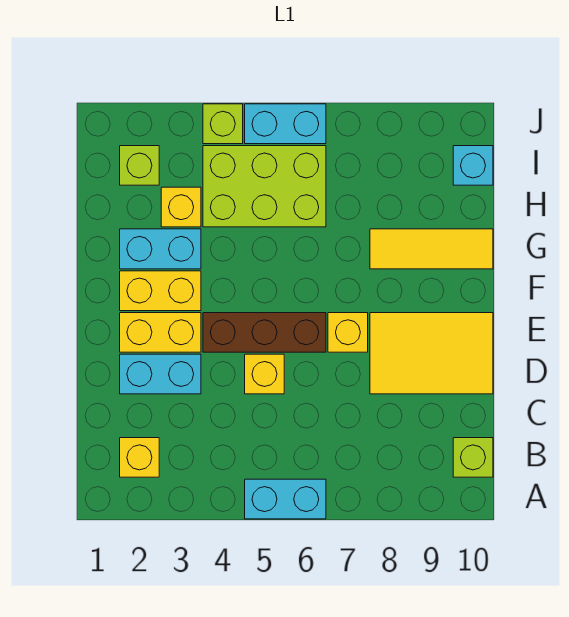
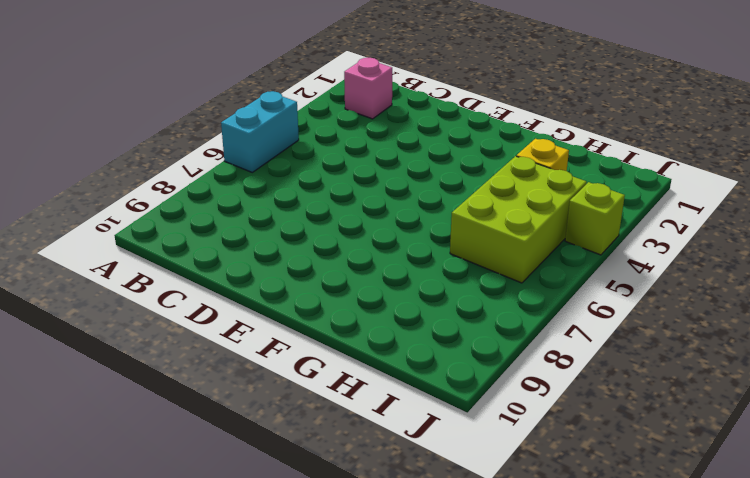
pink brick B2 level 1 -> yellow brick B2 level 1
none -> lime brick B10 level 1
none -> cyan brick D2:D3 level 1
none -> yellow brick D5 level 1

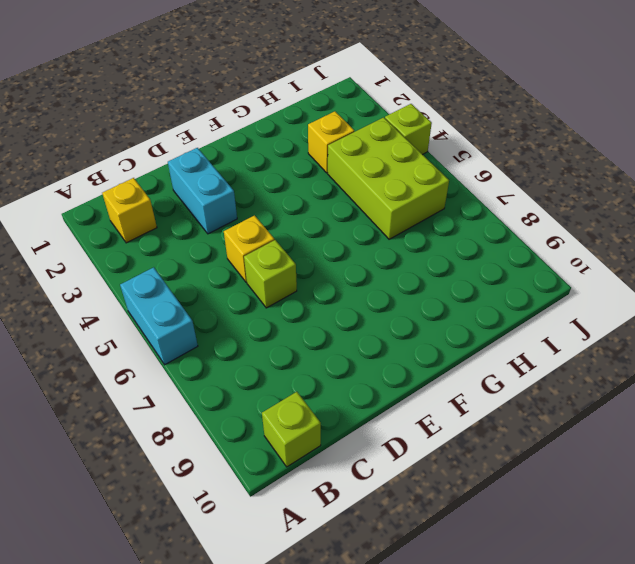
lime brick D6 level 1 -> lime brick I2 level 1
none -> yellow tile D8:E10 level 1
none -> yellow brick E2:E3 level 1
none -> brown brick E4:E6 level 1

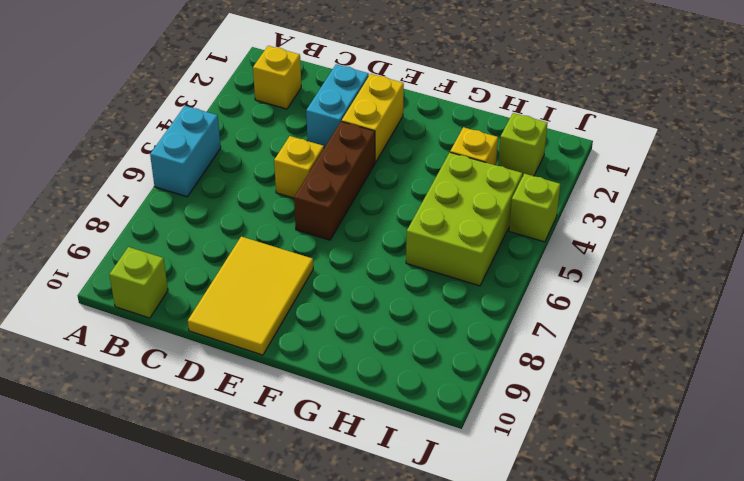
none -> yellow brick E7 level 1
none -> yellow brick F2:F3 level 1
none -> cyan brick G2:G3 level 1

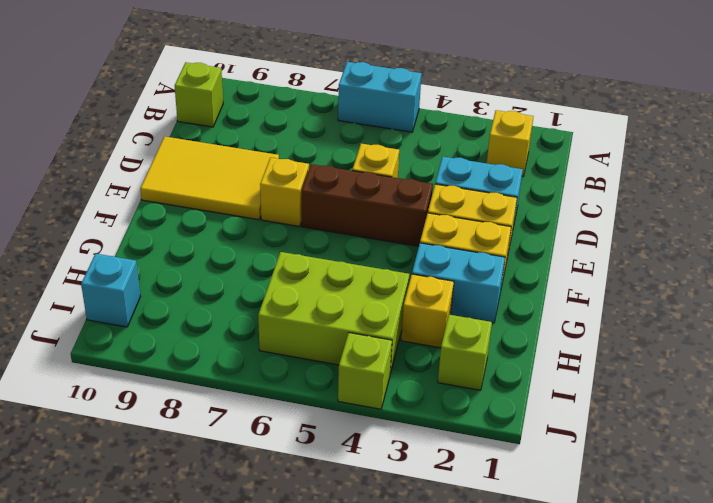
none -> yellow tile G8:G10 level 1
none -> cyan brick J5:J6 level 1

